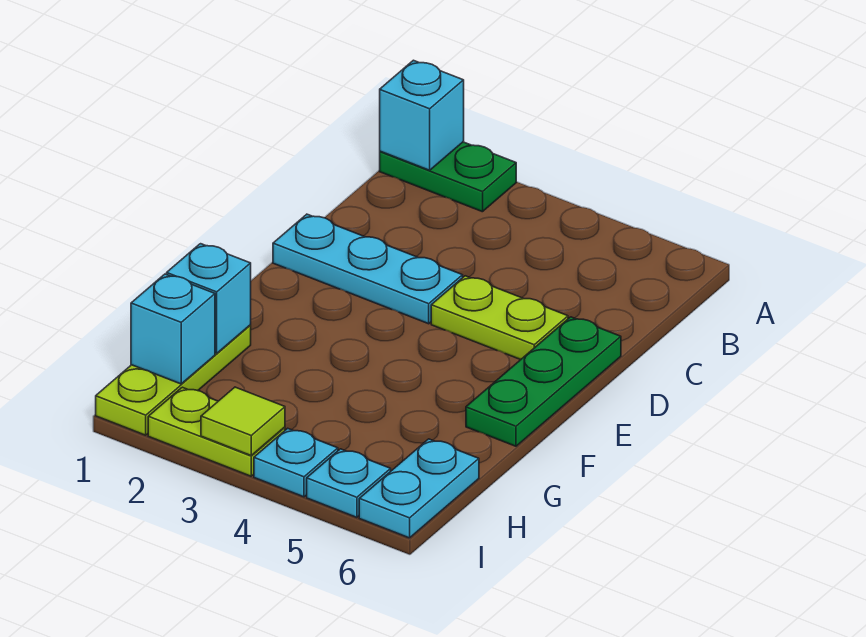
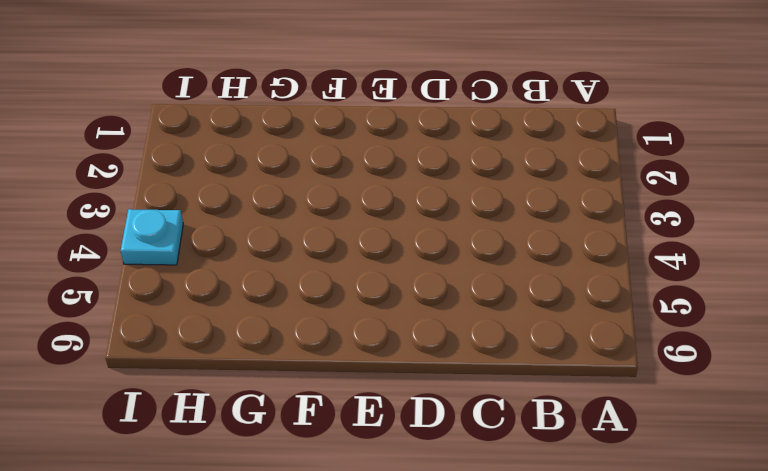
none -> green plate A1:A2 level 1
none -> cyan plate D1:D3 level 1
none -> lime plate D4:D5 level 1

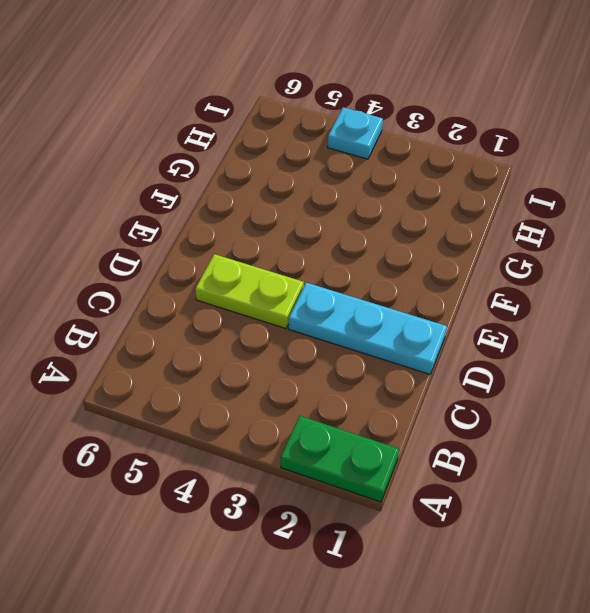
none -> green plate D6:F6 level 1
none -> lime plate G1:I1 level 1
none -> cyan plate H6:I6 level 1

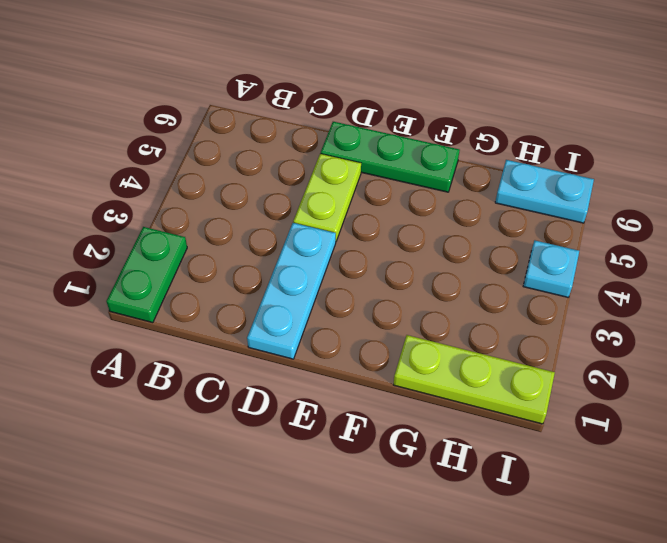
none -> lime plate I2:I3 level 1
none -> cyan plate I5 level 1
none -> cyan brick A1 level 2

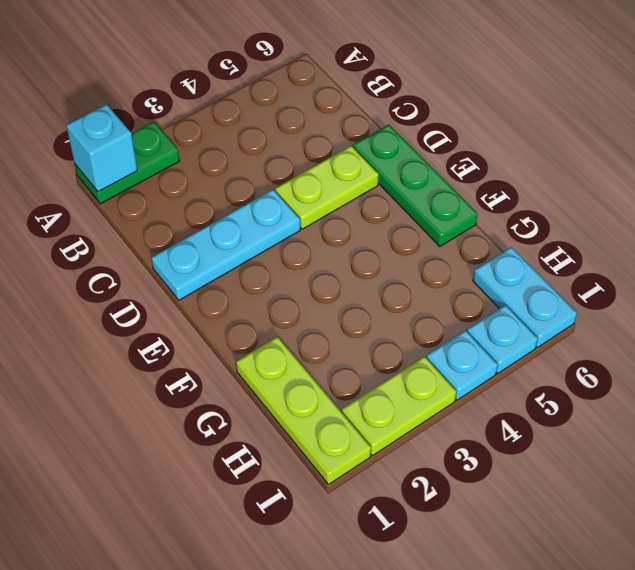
none -> cyan brick G1 level 2
none -> cyan brick H1 level 2
none -> lime tile I3 level 2

